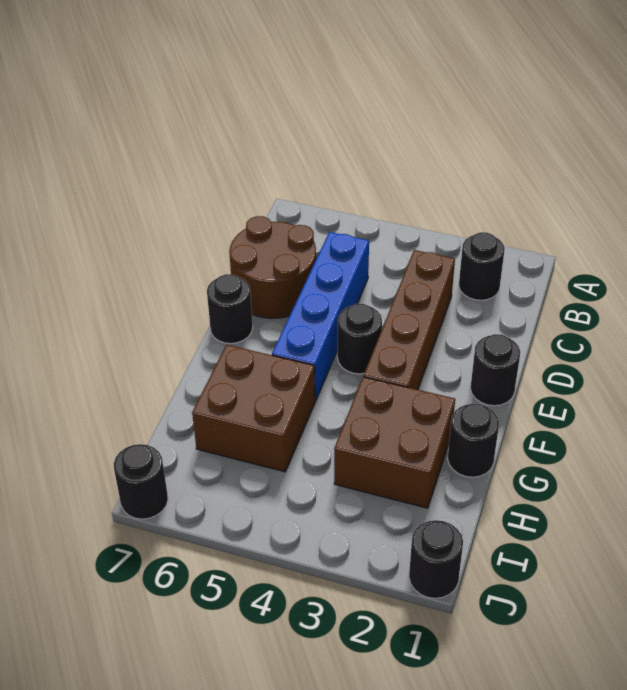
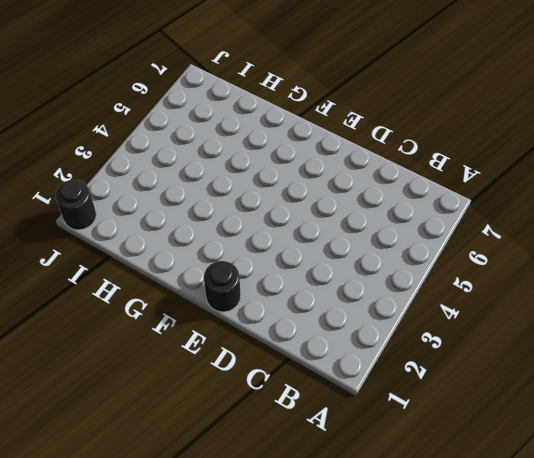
none -> black round brick B2 level 1
none -> brown brick C3:F3 level 1
none -> blue brick C5:F5 level 1

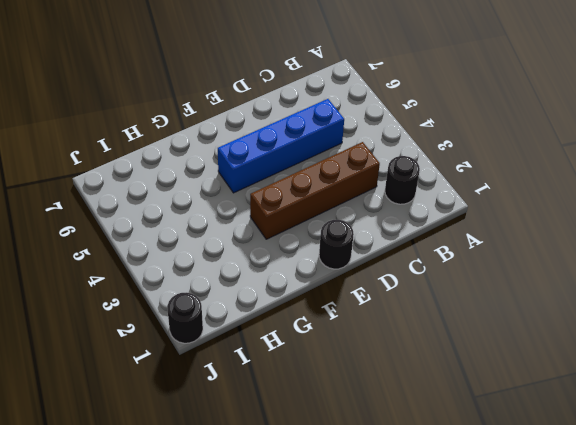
none -> brown round brick C6:D7 level 1
none -> black round brick E4 level 1
none -> black round brick E7 level 1

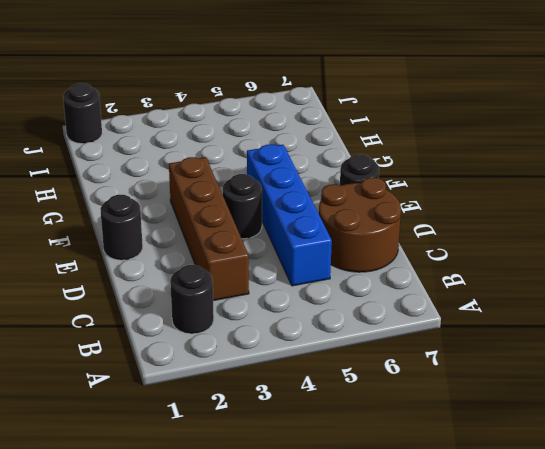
none -> black round brick G1 level 1
none -> brown brick G2:H3 level 1
none -> brown brick G5:H6 level 1

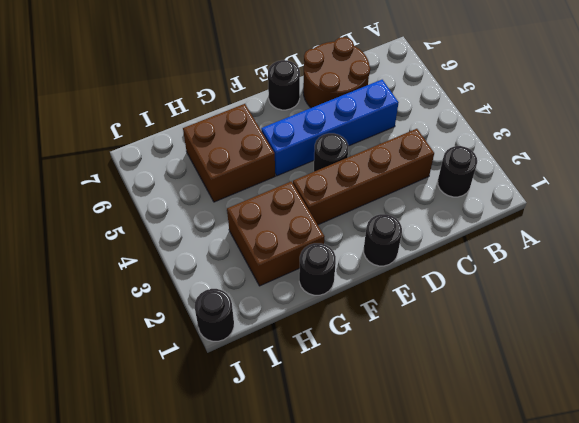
none -> black round brick J7 level 1

